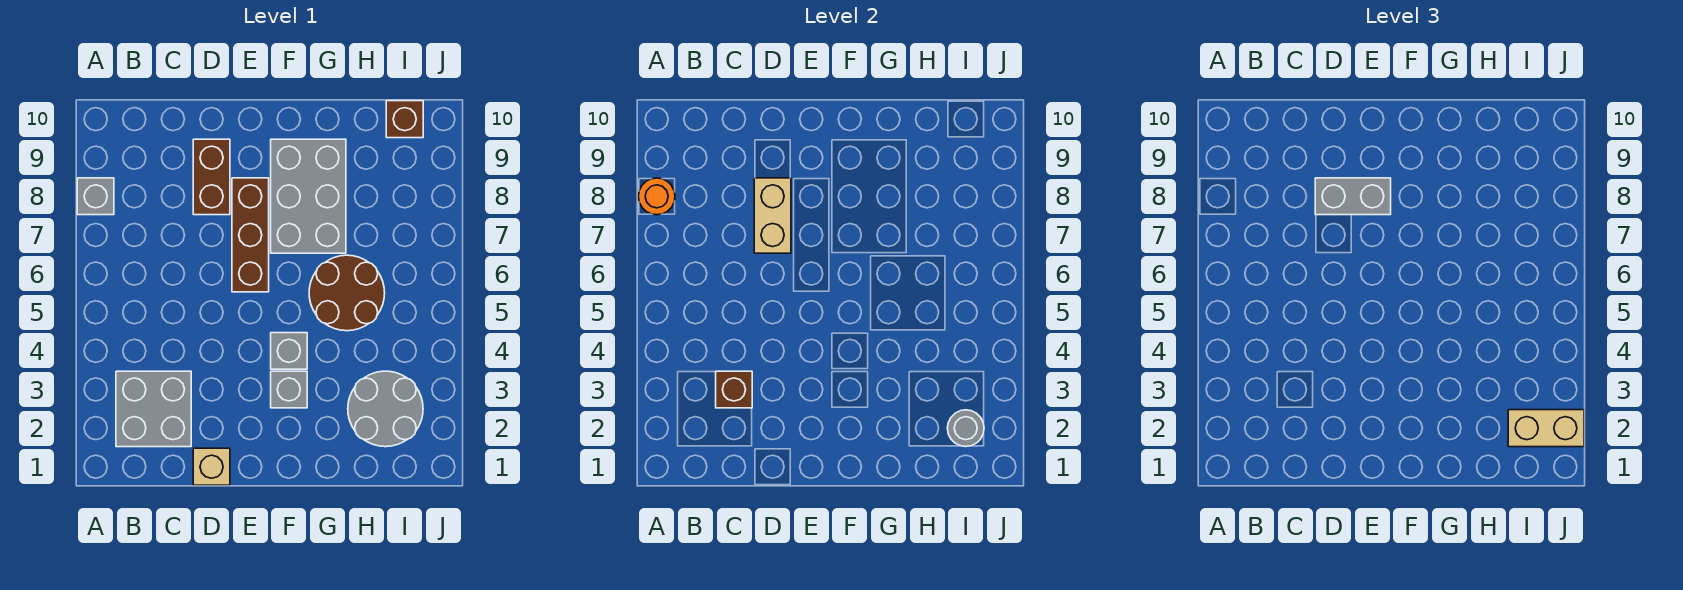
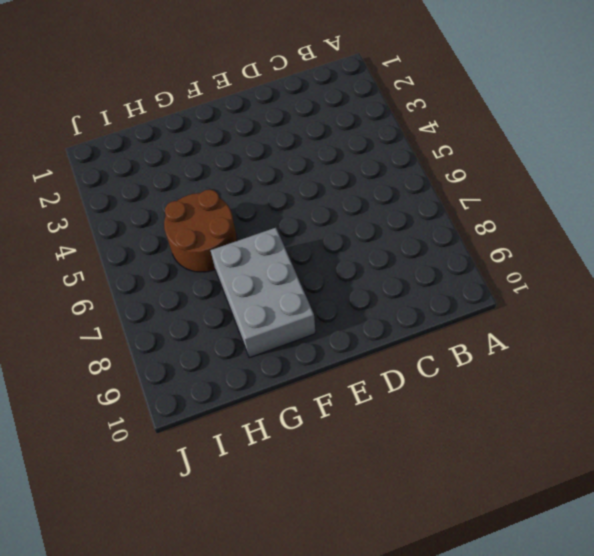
none -> grey brick A8 level 1
none -> grey brick B2:C3 level 1
none -> tan brick D1 level 1

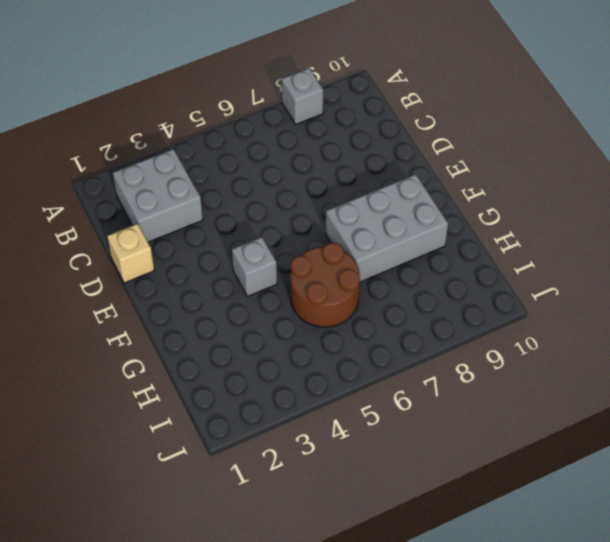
none -> brown brick D8:D9 level 1
none -> brown brick E6:E8 level 1
none -> grey brick F3 level 1

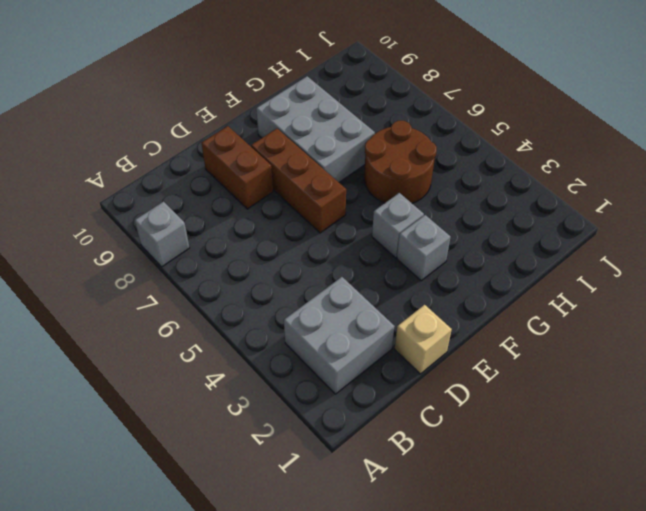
none -> grey round brick H2:I3 level 1
none -> brown brick I10 level 1
none -> orange round brick A8 level 2

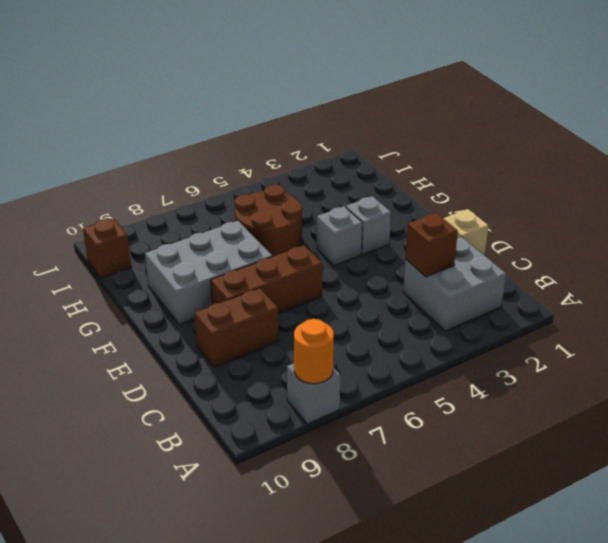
none -> grey round brick H2:I3 level 1
none -> tan brick D7:D8 level 2
none -> grey round brick I2 level 2

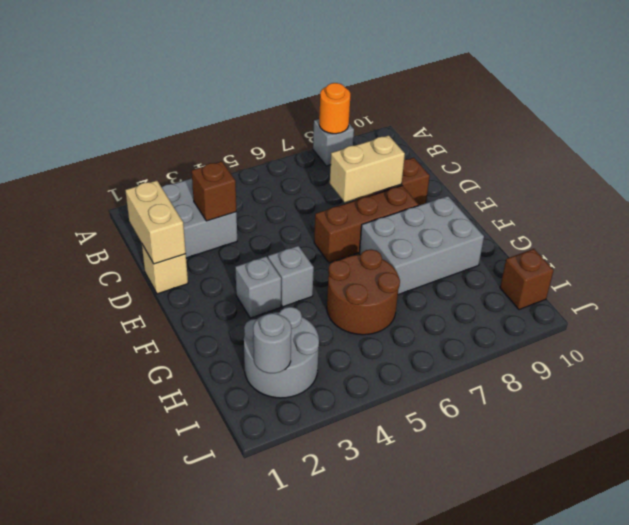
tan brick C1:D1 level 2 -> tan brick I2:J2 level 3
none -> grey brick D8:E8 level 3

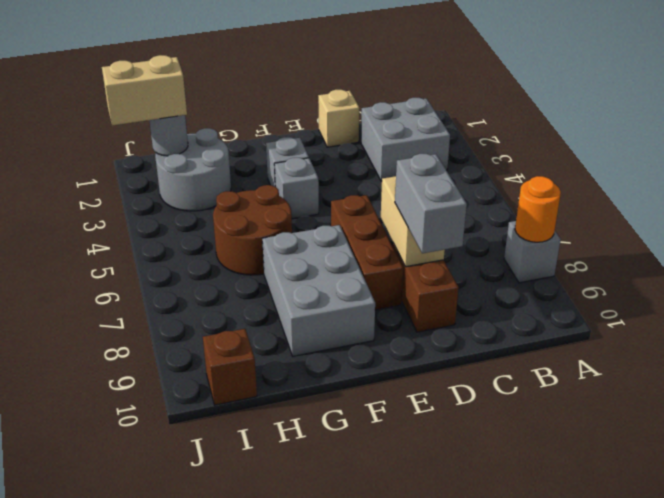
grey brick D8:D9 level 3 -> grey brick D8:E8 level 3
none -> brown brick C3 level 2

